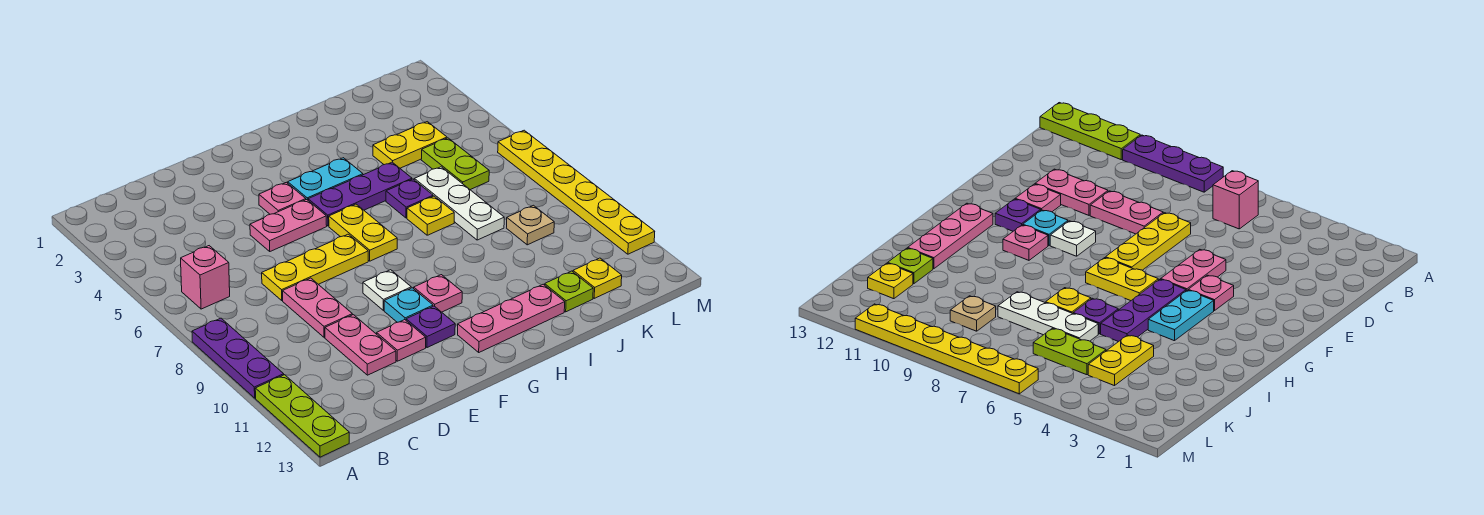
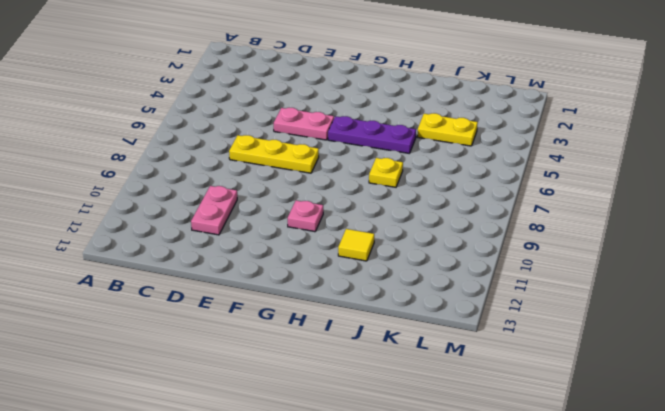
yellow tile I11 level 1 -> none
none -> purple plate A8:A10 level 1
none -> lime plate A11:A13 level 1
none -> pink brick B6 level 1

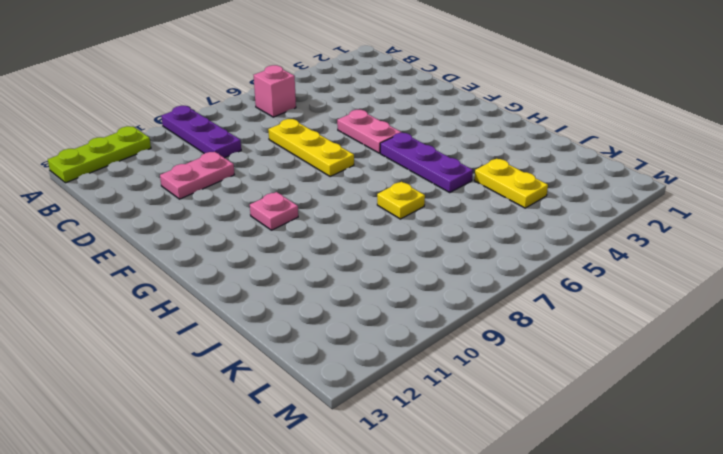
purple plate A9:C9 level 1 -> purple plate A8:A10 level 1
none -> pink plate D8:D9 level 1
none -> pink plate E11 level 1
none -> pink plate F4 level 1

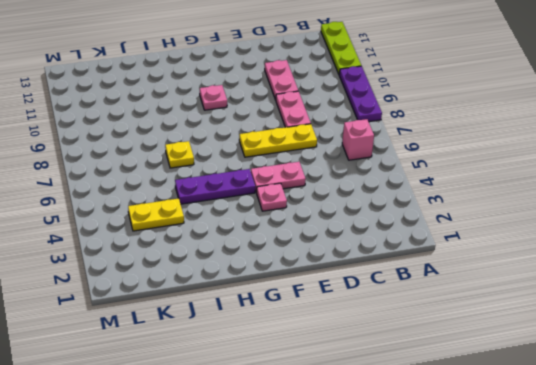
none -> pink plate E11 level 1
none -> white plate F9 level 1
none -> cyan plate F10 level 1

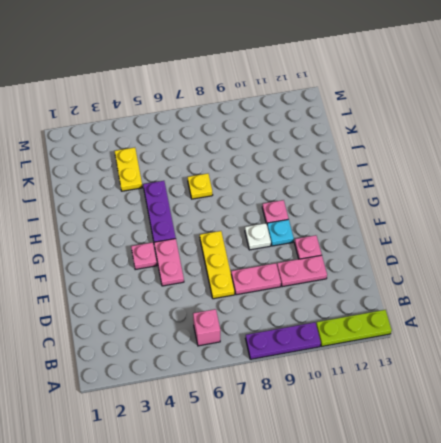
none -> purple plate F11 level 1
none -> cyan plate G4:H4 level 1
none -> yellow plate G6:G7 level 1

